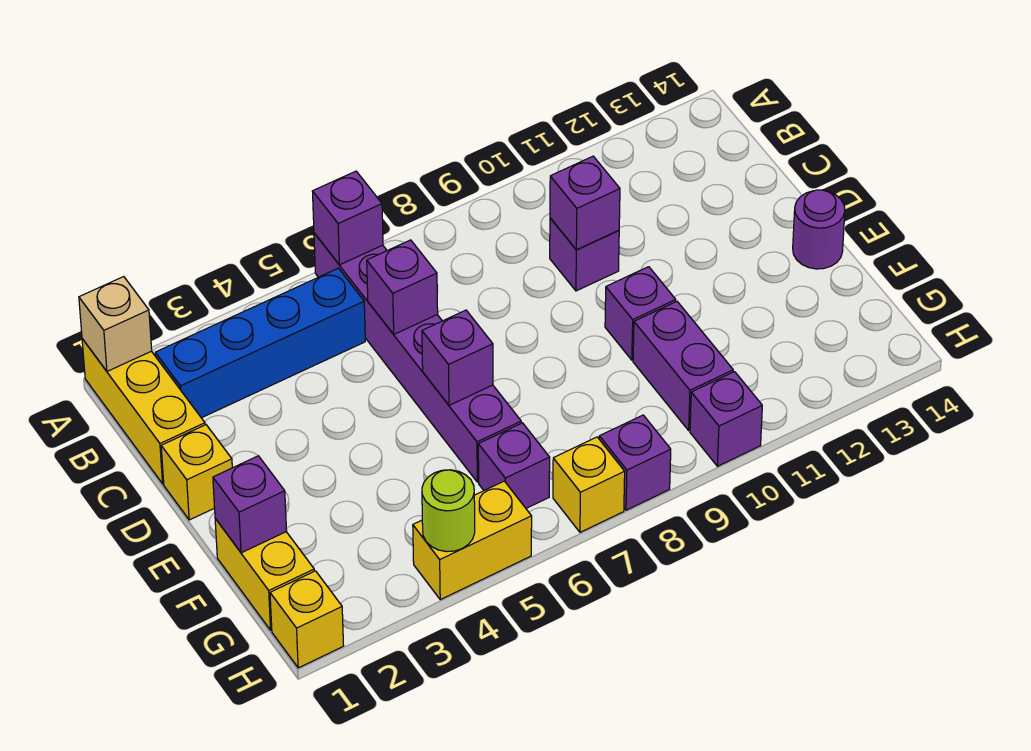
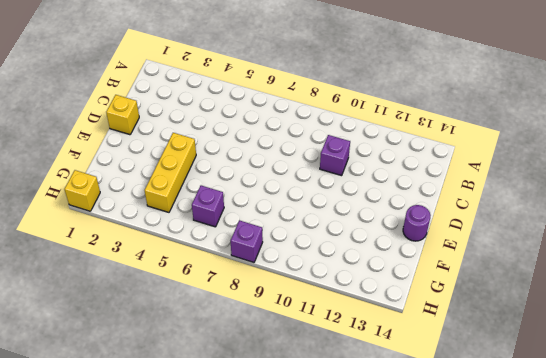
yellow brick E4:G4 level 1 -> yellow brick A1:C1 level 1
none -> purple brick A6:F6 level 1
none -> blue brick B2:B5 level 1
none -> purple brick E10 level 1

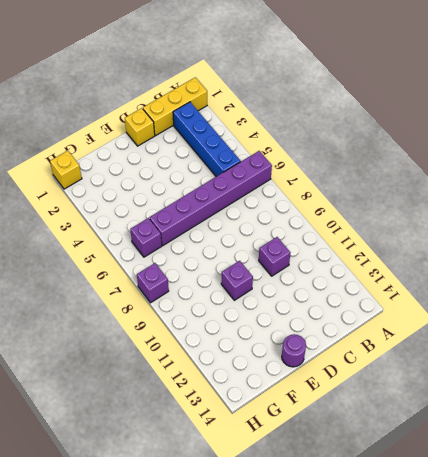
none -> yellow brick F1:G1 level 1
none -> purple brick F10:G10 level 1
none -> yellow brick H4:H5 level 1

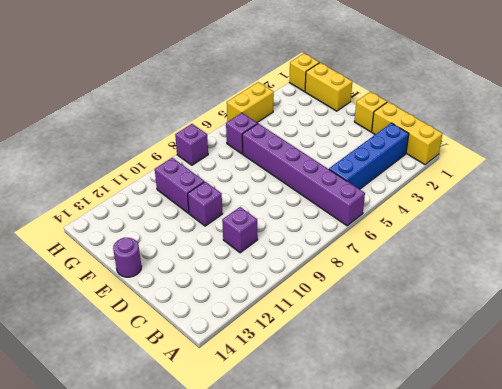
none -> yellow brick H7 level 1
none -> purple brick H10 level 1
none -> tan brick A1 level 2

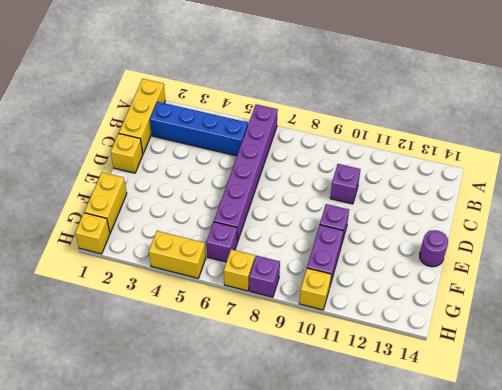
yellow brick H10 level 1 -> purple brick H10 level 1
none -> tan brick A1 level 2
none -> purple brick A6 level 2
none -> purple brick C6 level 2

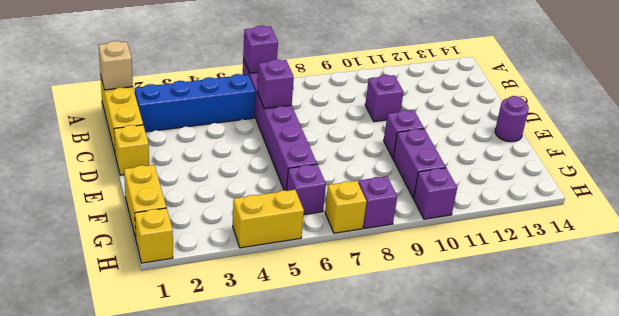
none -> purple brick C10 level 2
none -> purple brick E6 level 2
none -> purple brick F1 level 2

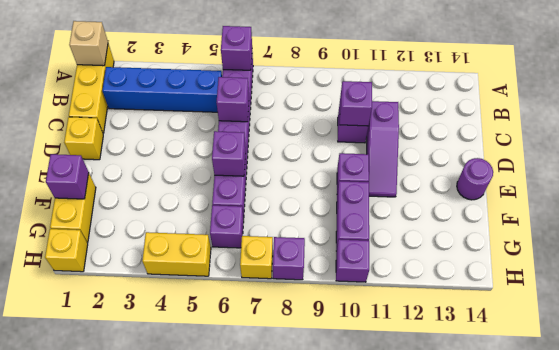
purple slope C11:E11 level 1 top C -> none
none -> lime round brick H4 level 2

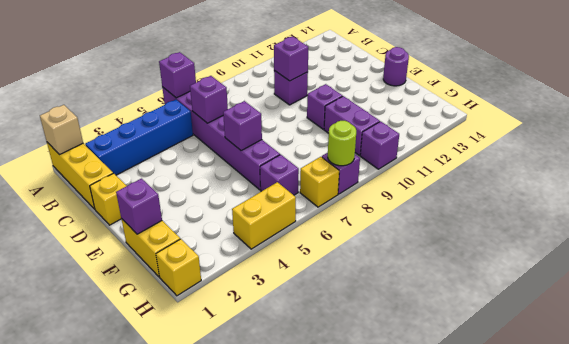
lime round brick H8 level 2 -> lime round brick H4 level 2

